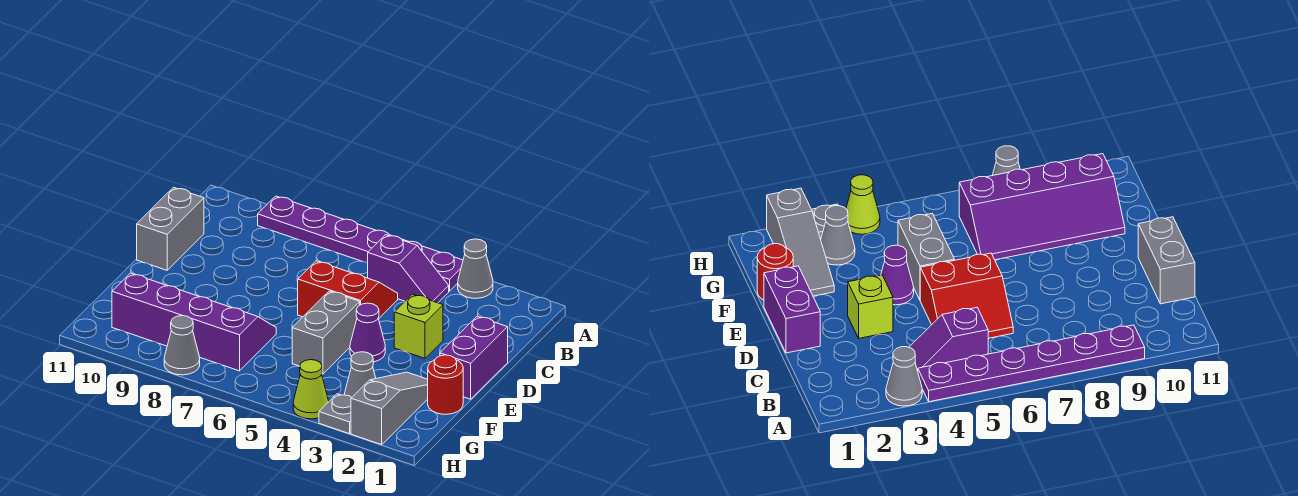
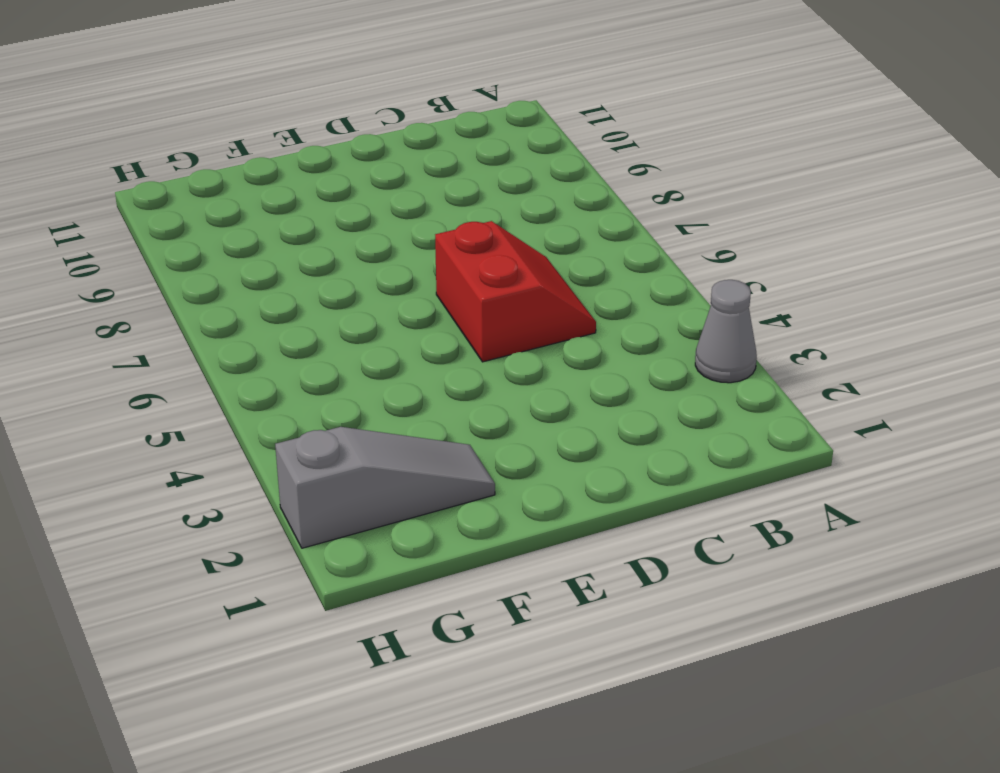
none -> purple plate A4:A9 level 1
none -> purple slope B4:B5 level 1 top 5
none -> grey brick C11:D11 level 1

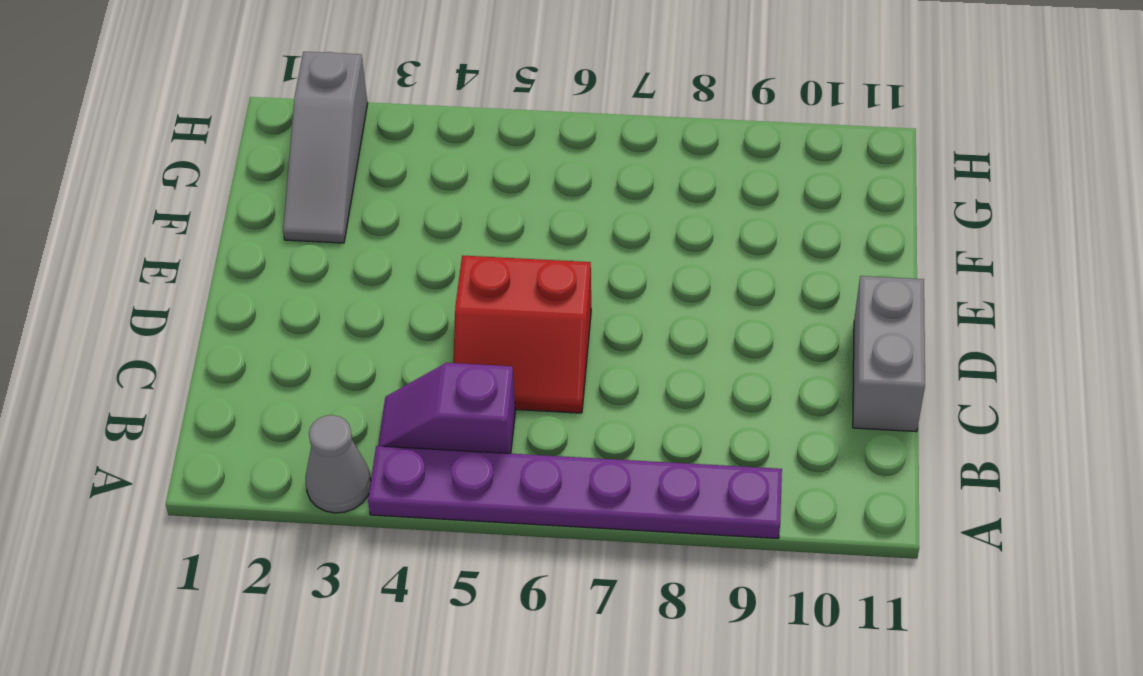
none -> purple brick D1:E1 level 1
none -> lime brick D3 level 1
none -> purple cone E4 level 1

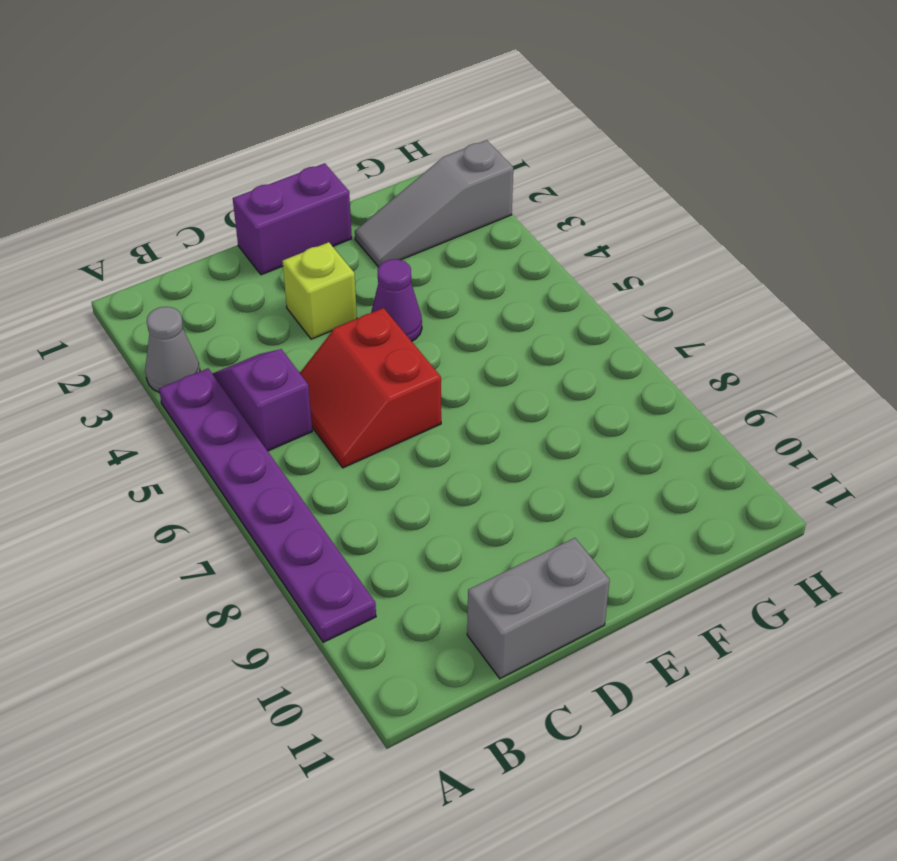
none -> grey brick E5:F5 level 1
none -> red round brick F1 level 1
none -> purple slope F7:G10 level 1 top G

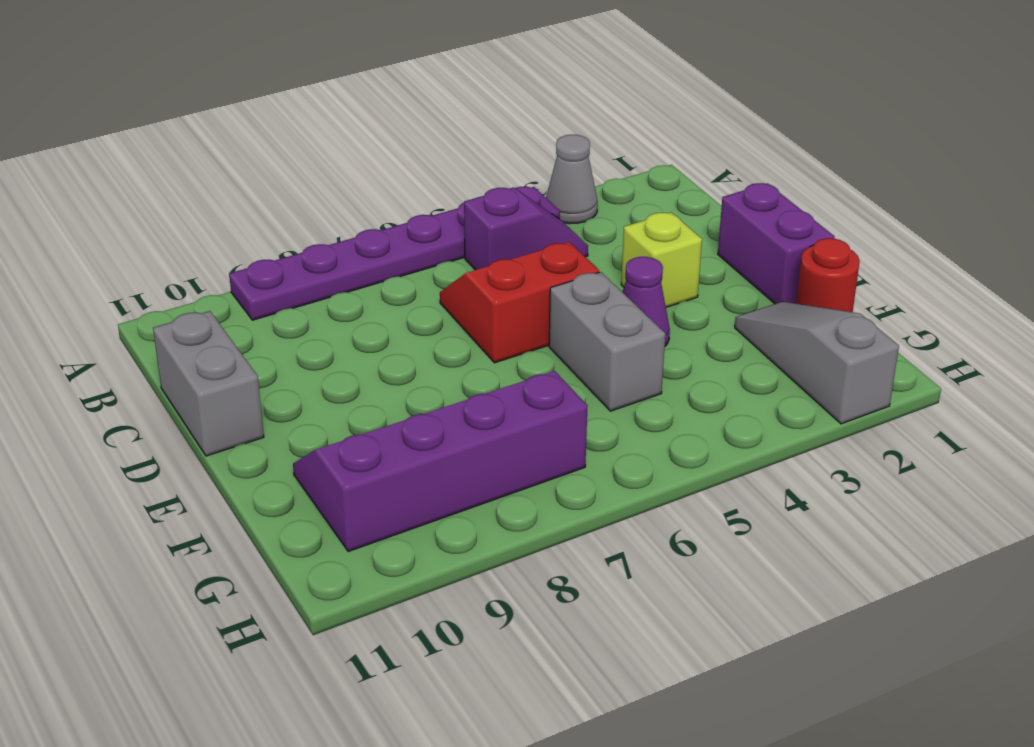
none -> grey cone G3 level 1
none -> grey plate H3 level 1
none -> lime cone H4 level 1

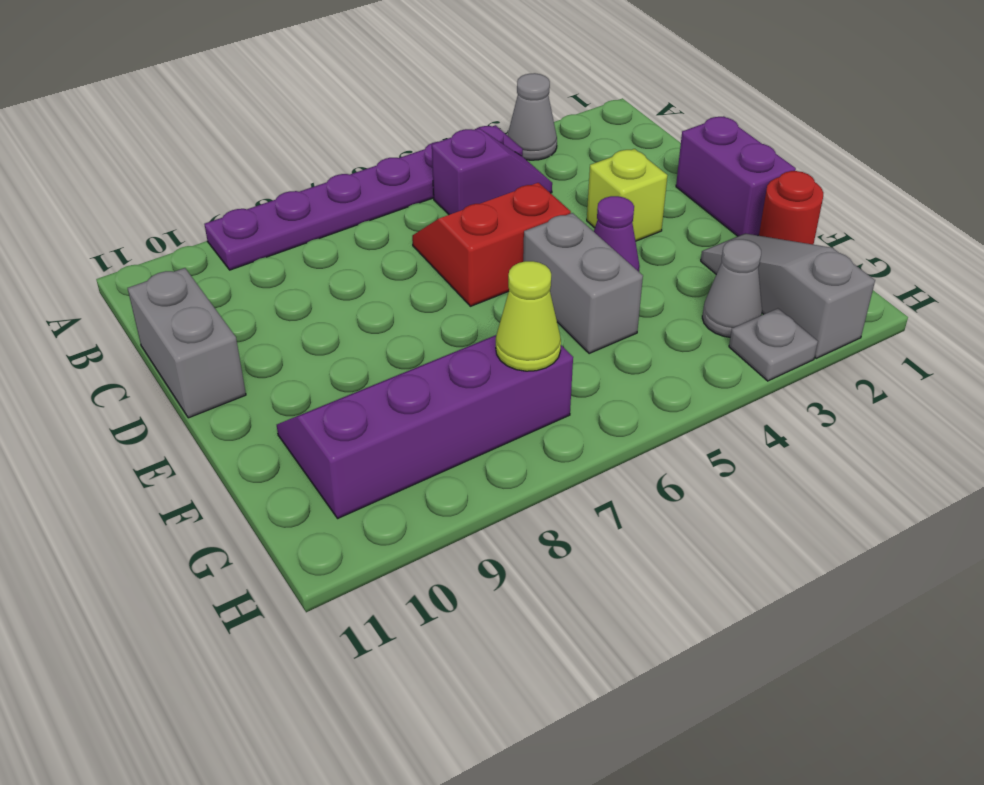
lime cone G7 level 2 -> lime cone H4 level 1
none -> grey cone H8 level 1

